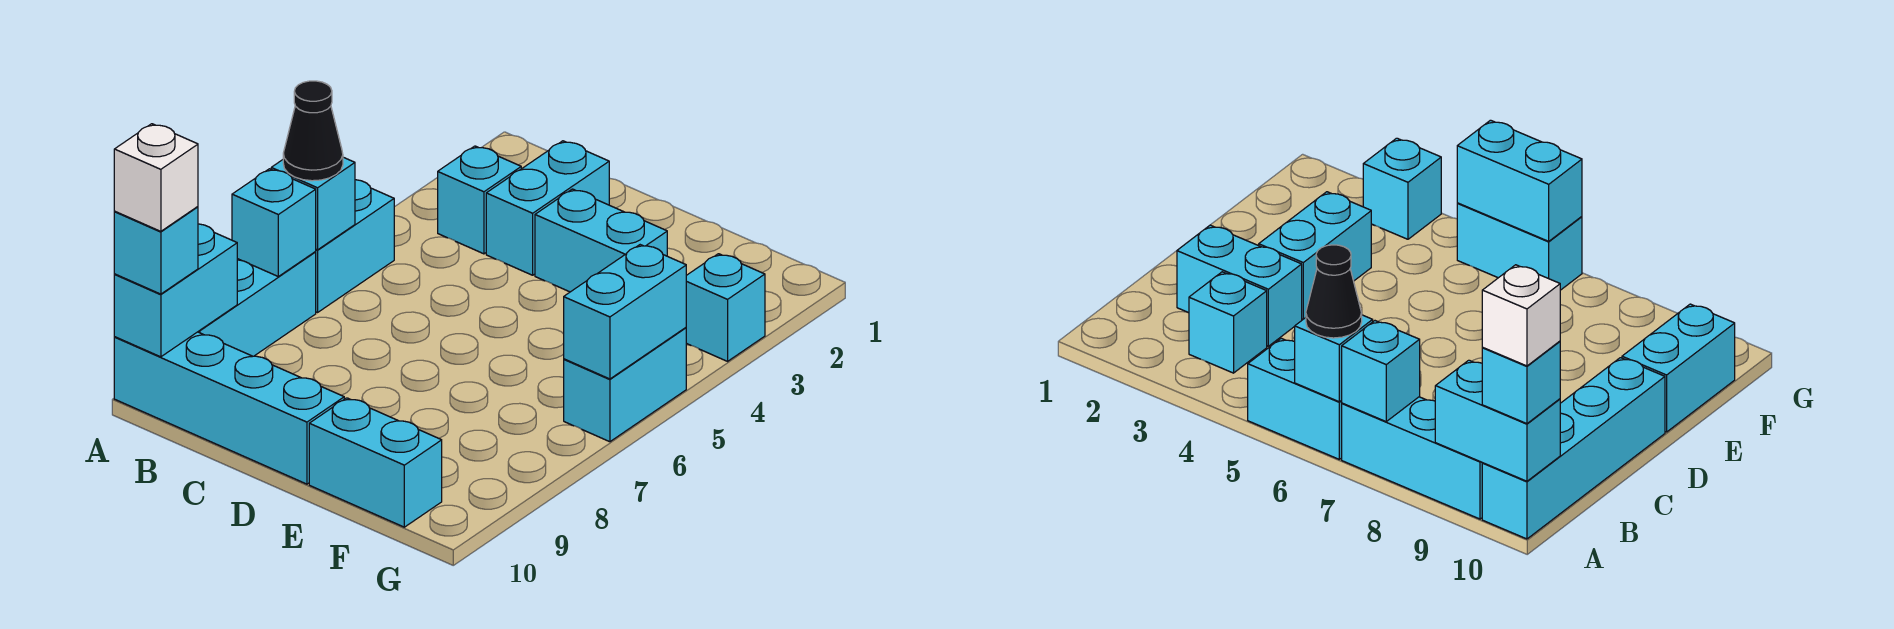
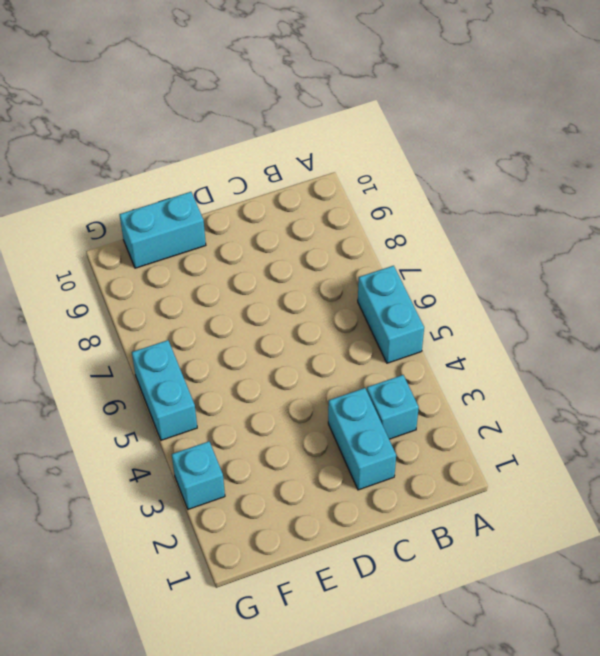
none -> cyan brick A7:A9 level 1
none -> cyan brick A10:D10 level 1
none -> cyan brick D3:E3 level 1

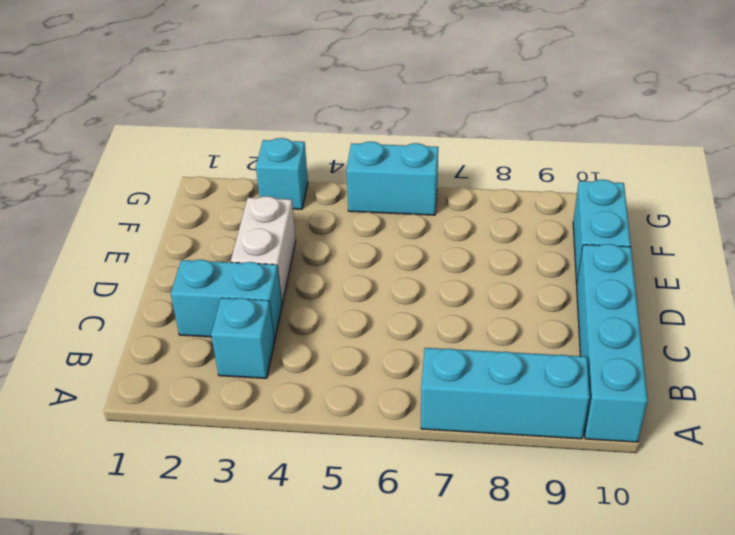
white brick D3:E3 level 1 -> cyan brick D3:E3 level 1
none -> cyan brick A5:A6 level 1
none -> cyan brick A6 level 2
none -> cyan brick A7 level 2

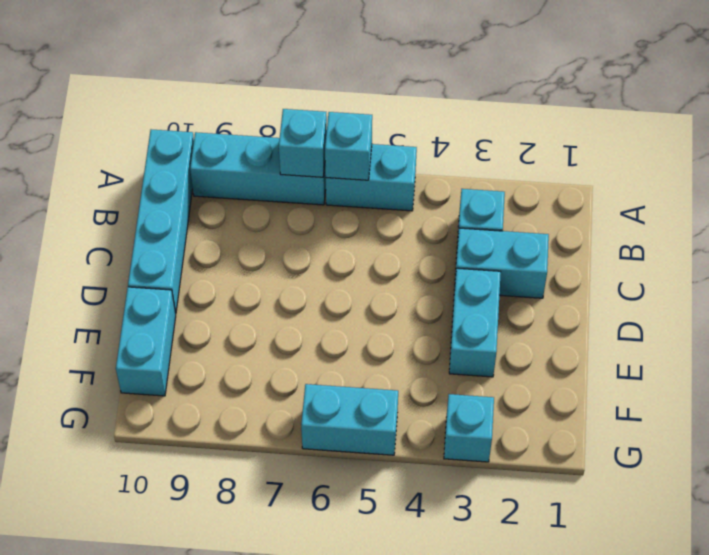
none -> cyan brick A9:A10 level 2
none -> cyan brick G5:G6 level 2
none -> black cone A6 level 3

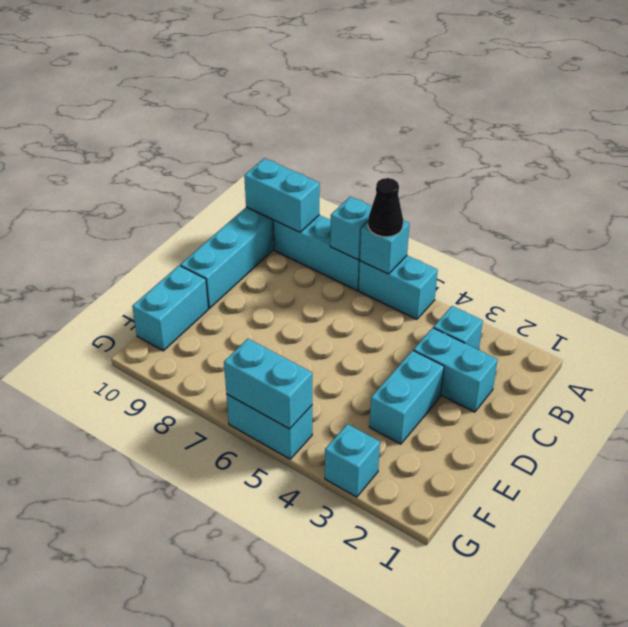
none -> cyan brick A10 level 3
none -> white brick A10 level 4

